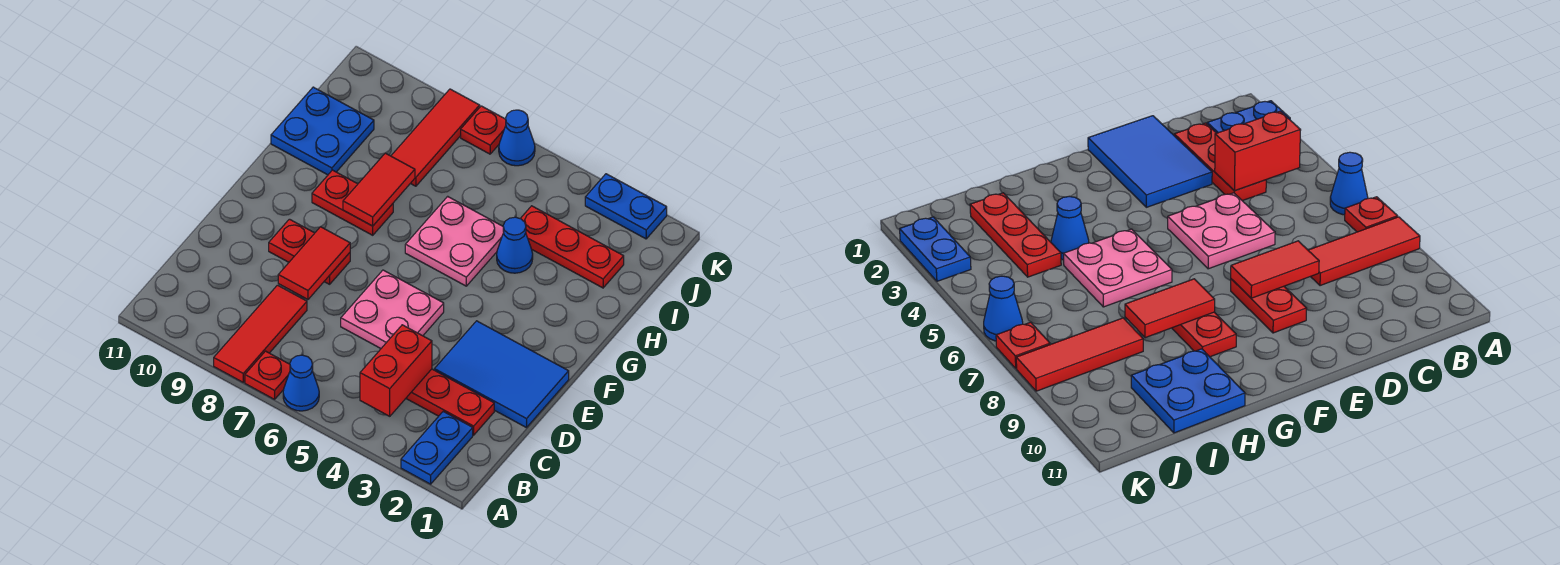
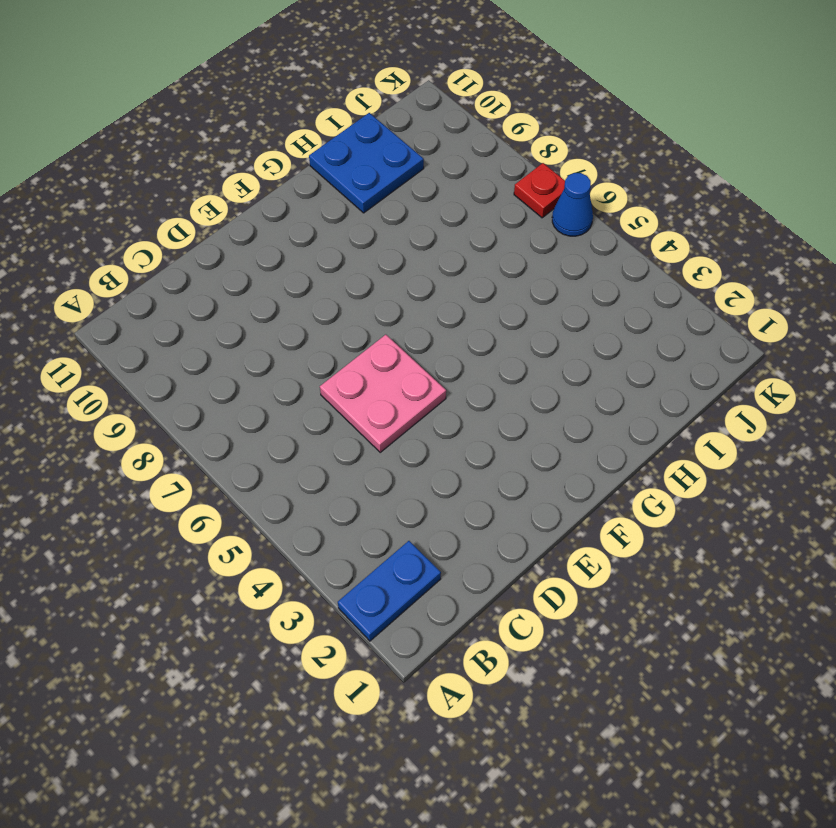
none -> blue cone A6 level 1
none -> red plate A7 level 1
none -> red tile A8:C8 level 1

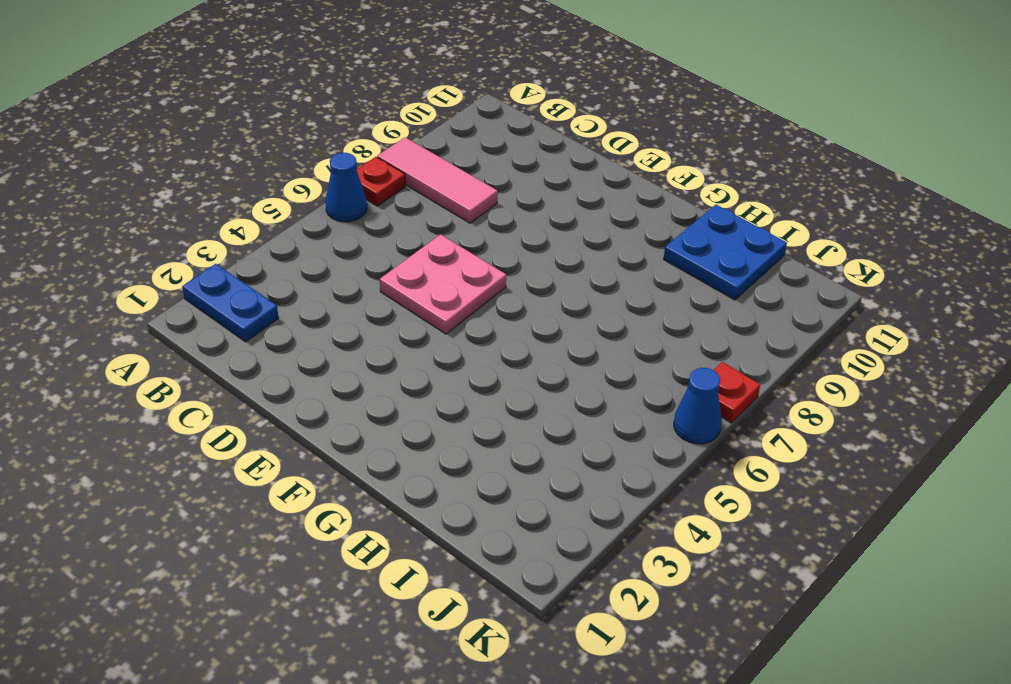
pink tile A8:C8 level 1 -> red tile A8:C8 level 1
none -> red plate C2:C4 level 1
none -> blue tile D1:E3 level 1
none -> red plate E8:E9 level 1

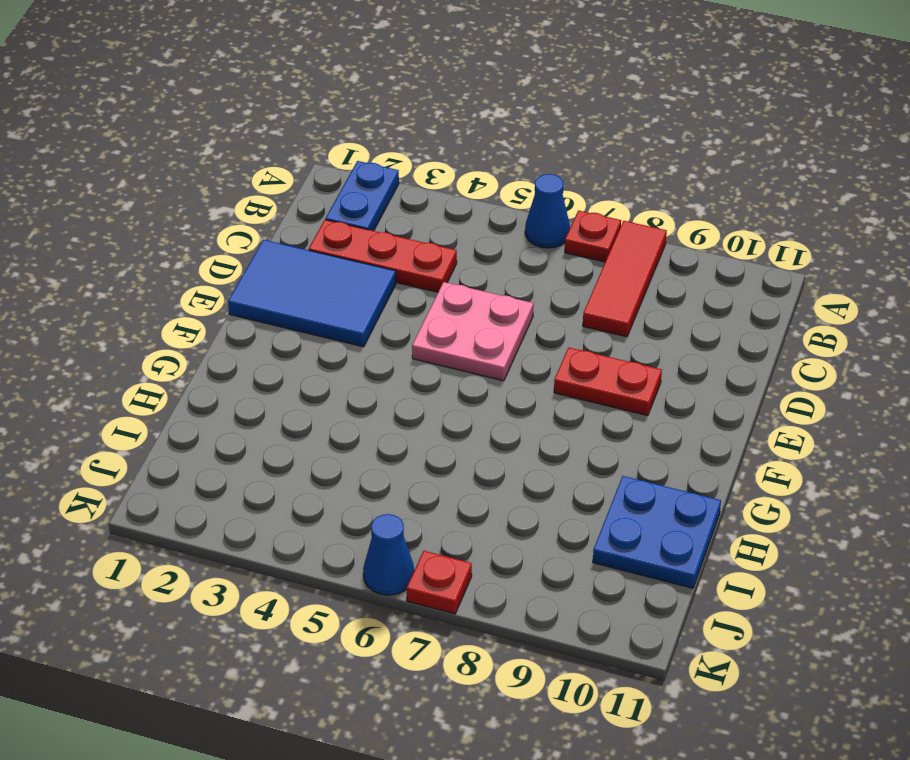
none -> pink plate G5:H6 level 1
none -> red plate G8:G9 level 1
none -> blue cone H4 level 1

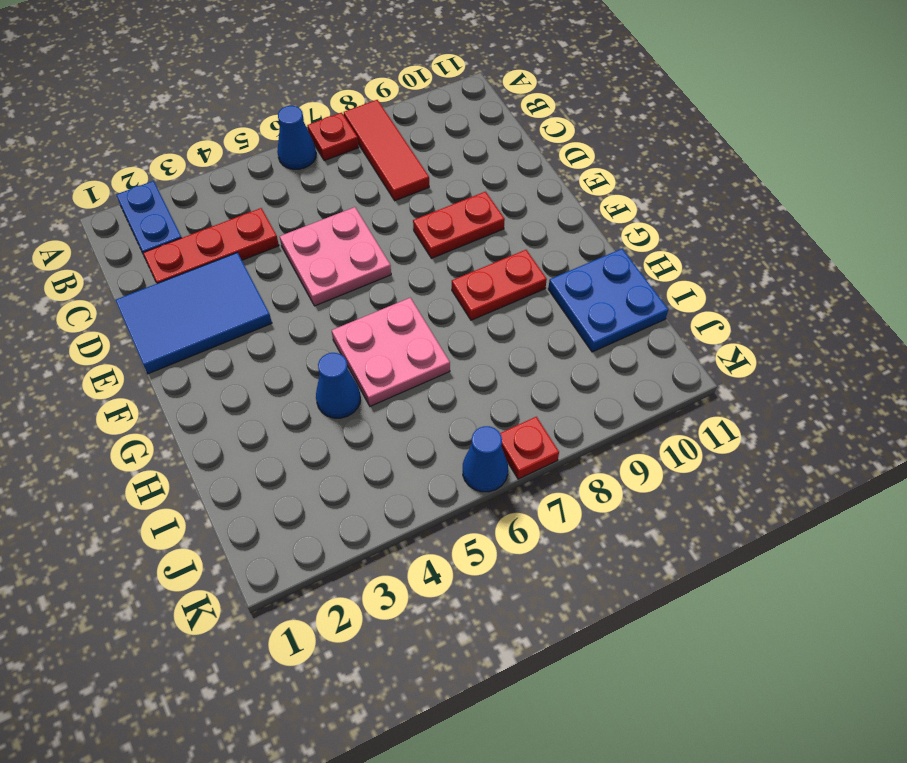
none -> red plate I2:I4 level 1
none -> red tile I8:K8 level 1
none -> blue plate K2:K3 level 1

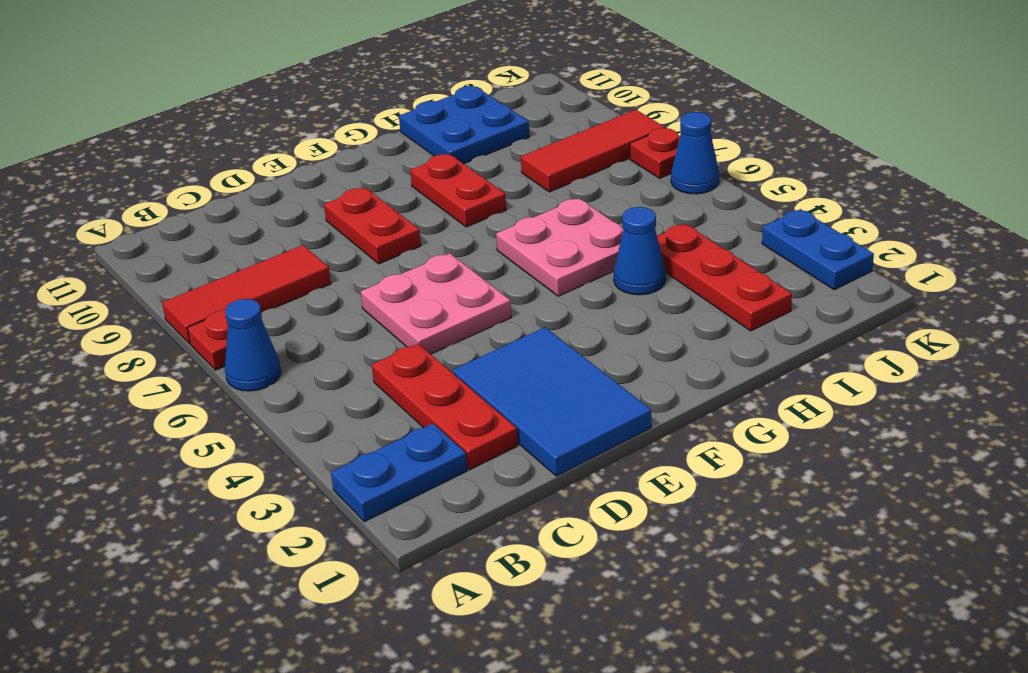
none -> red brick B4:C4 level 2
none -> red tile D8:E8 level 2
none -> red tile G8:H8 level 2

